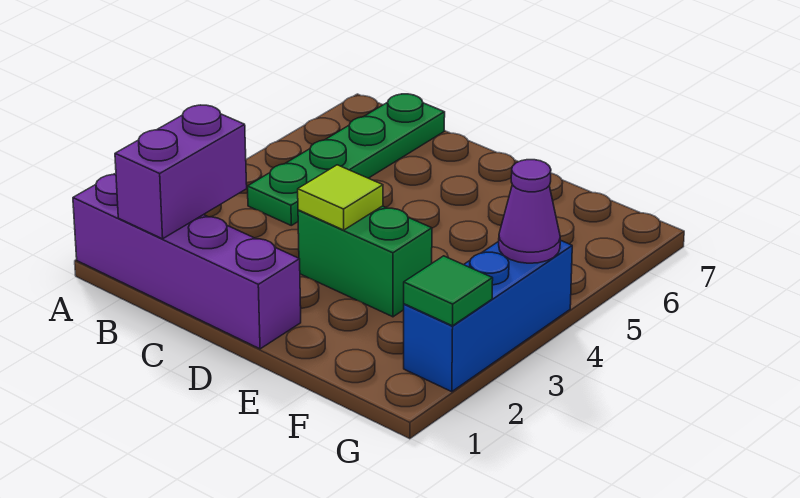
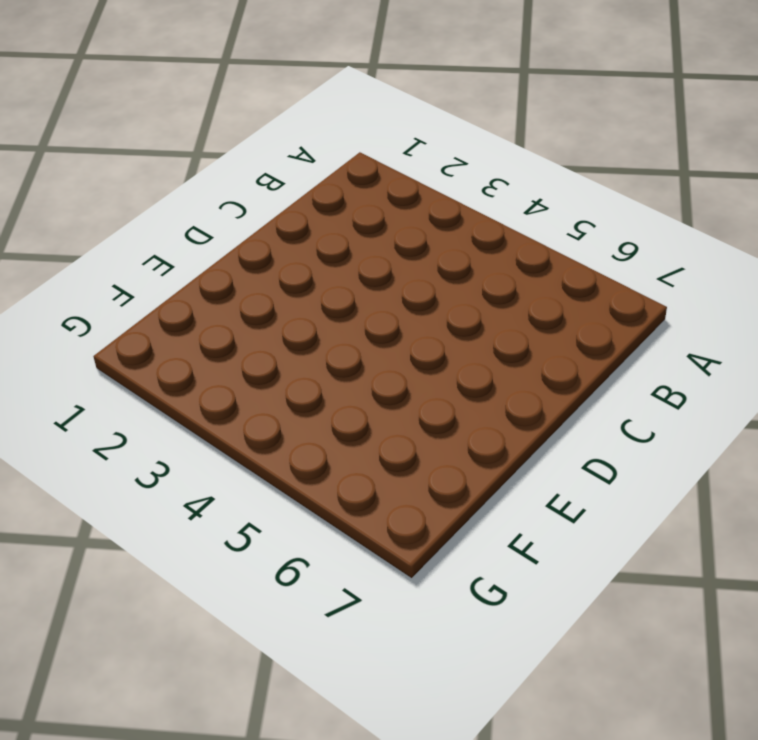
none -> purple brick A1:D1 level 1
none -> green plate B4:B7 level 1

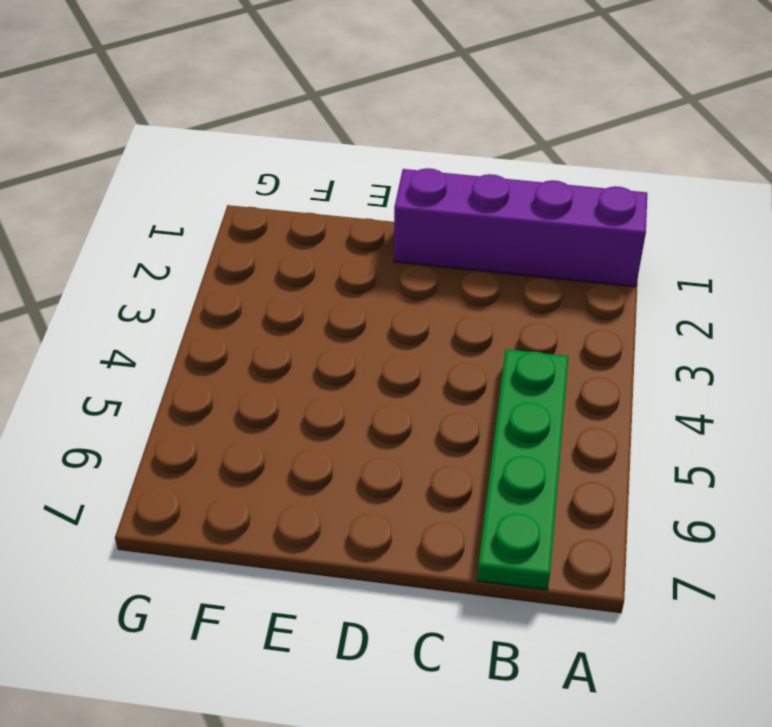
none -> green brick D3:E3 level 1
none -> blue brick G2:G4 level 1

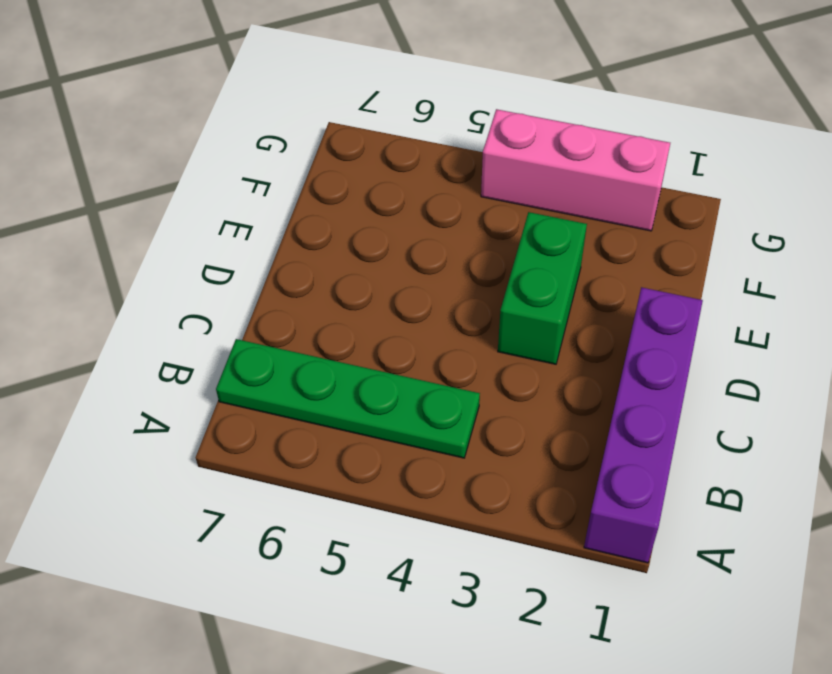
pink brick G2:G4 level 1 -> blue brick G2:G4 level 1
none -> purple brick B1:B2 level 2
none -> lime tile D3 level 2

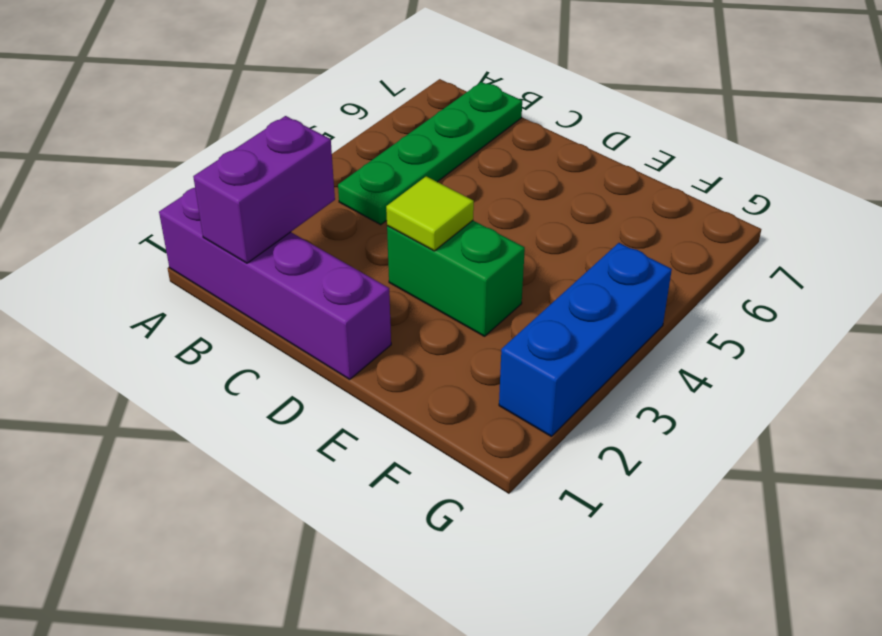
none -> green tile G2 level 2
none -> purple cone G4 level 2

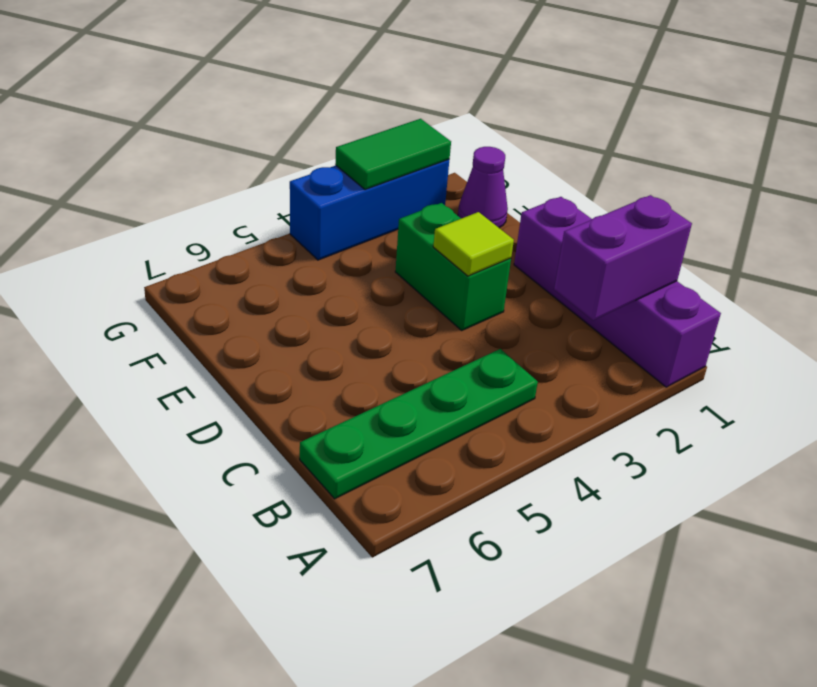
purple cone F1 level 1 -> purple cone G4 level 2
green tile G2:G3 level 2 -> green tile G2 level 2

